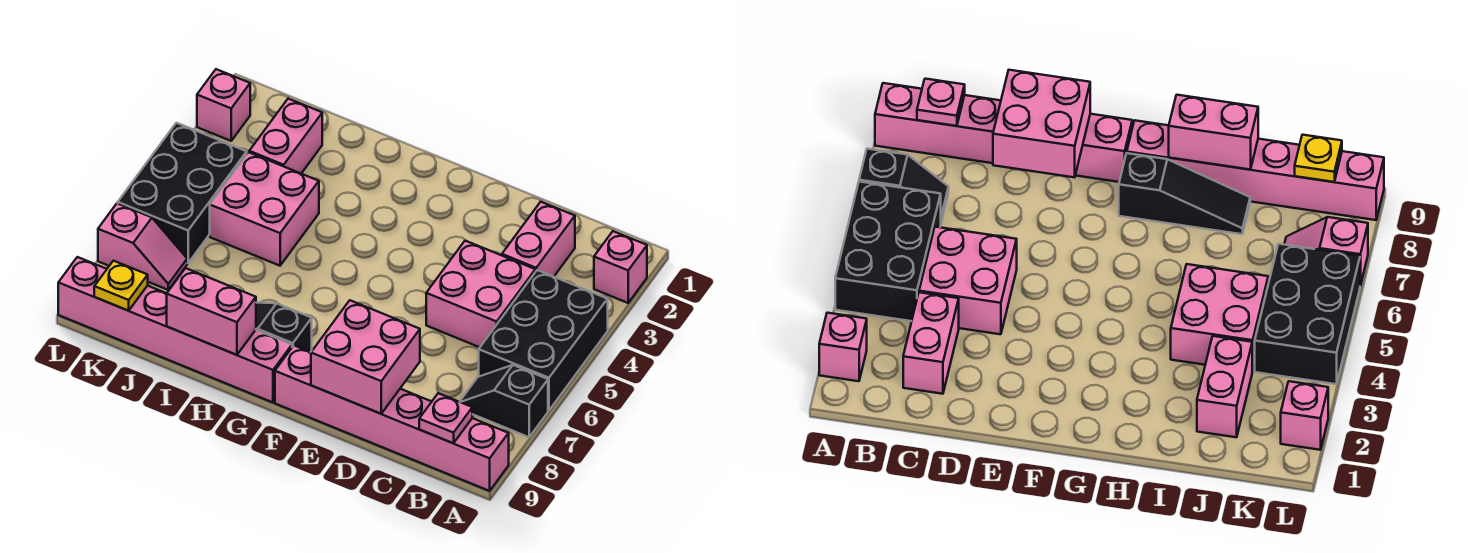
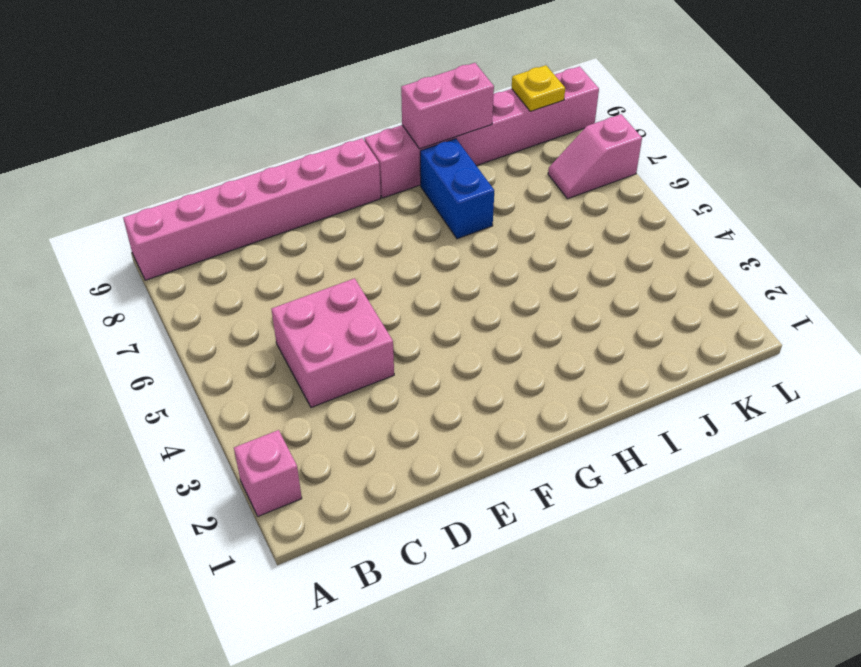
blue brick H7:H8 level 1 -> black slope G8:I8 level 1 top G
none -> black brick A4:B6 level 1
none -> black slope A7:B7 level 1 top A
none -> pink brick C2:C3 level 1

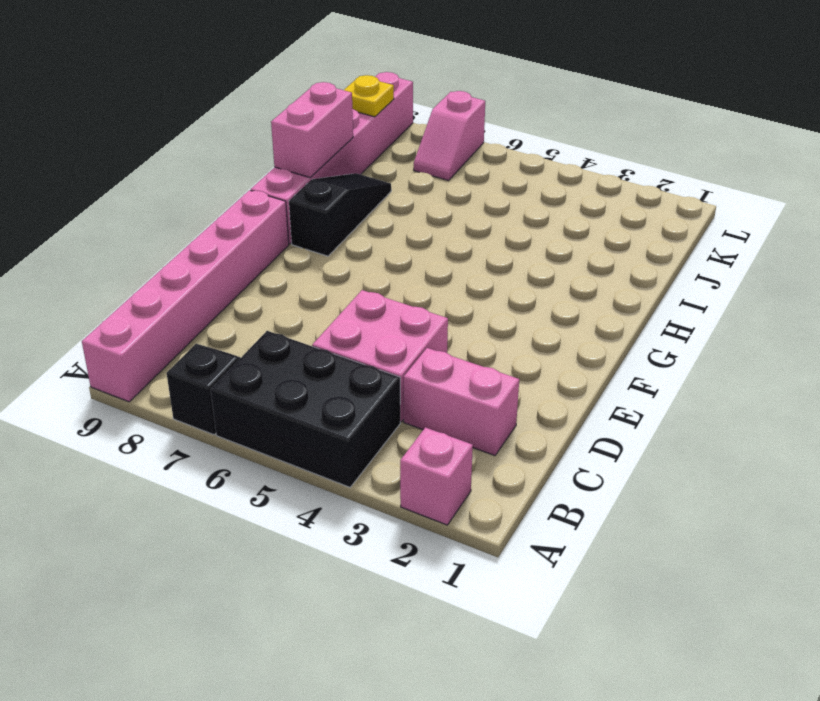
none -> pink brick I4:J5 level 1
none -> pink brick J2:J3 level 1
none -> black brick K4:L6 level 1

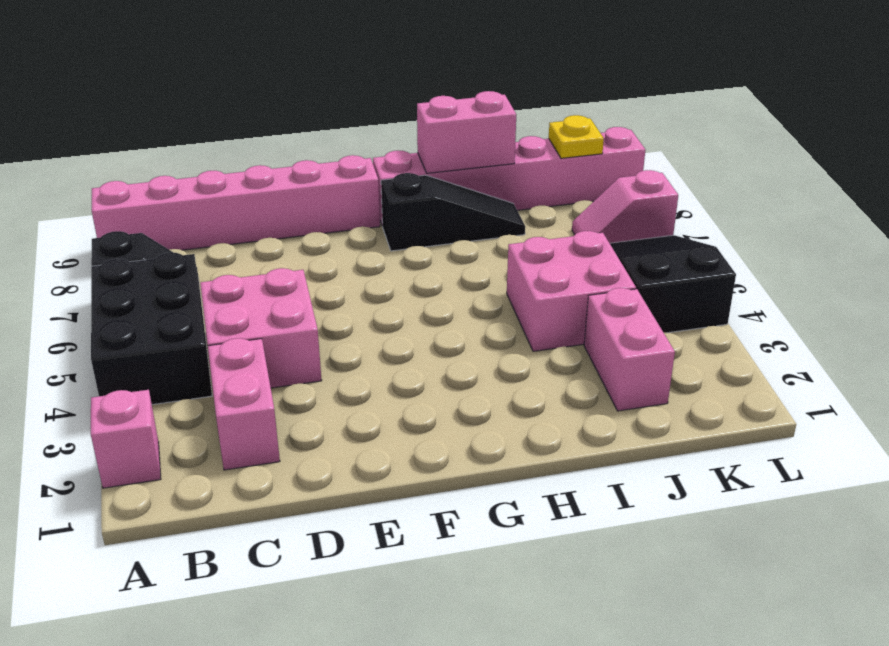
black slope K4:L6 level 1 top 4 -> black brick K4:L6 level 1
none -> pink brick L2 level 1
none -> pink plate B9 level 2
none -> pink brick D8:E9 level 2

